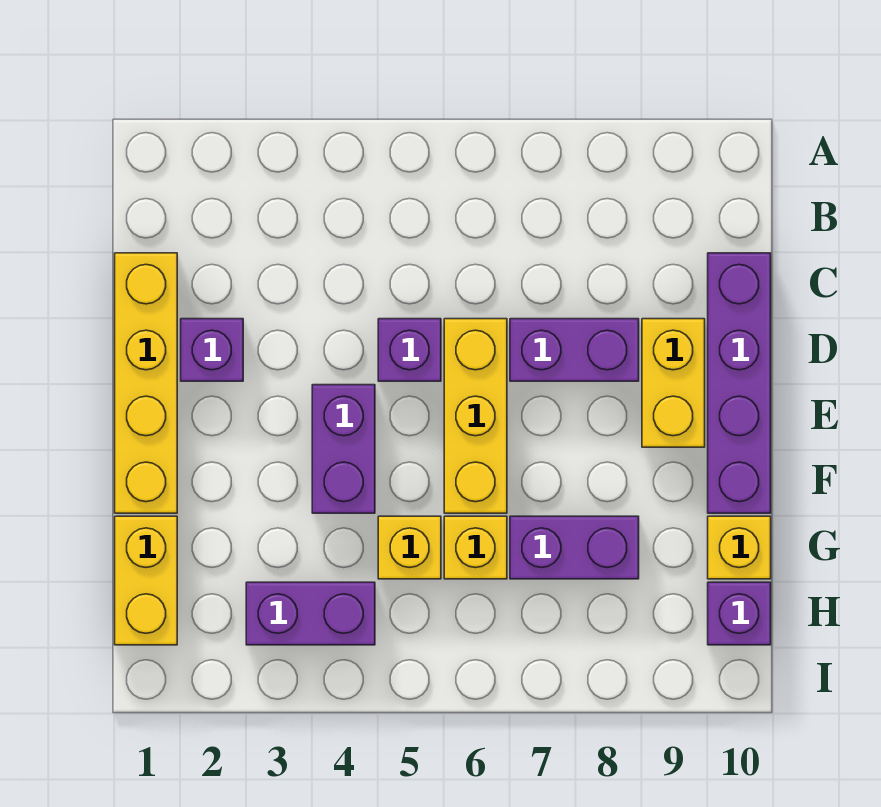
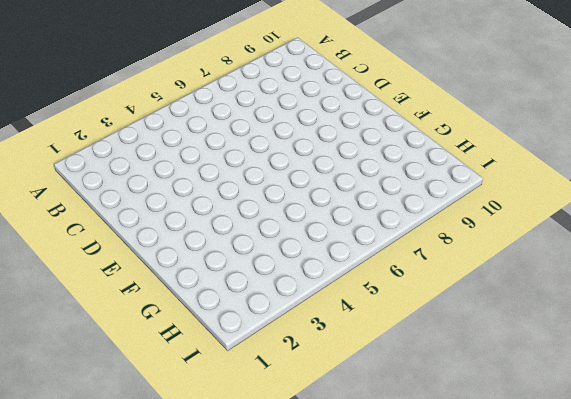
none -> yellow brick C1:F1 level 1
none -> purple brick C10:F10 level 1
none -> purple brick D2 level 1

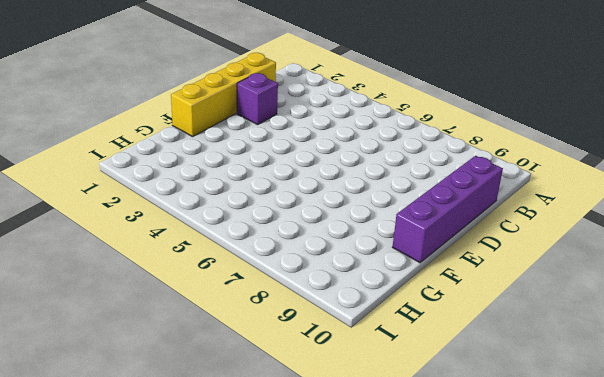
none -> purple brick D5 level 1
none -> yellow brick D6:F6 level 1
none -> purple brick D7:D8 level 1

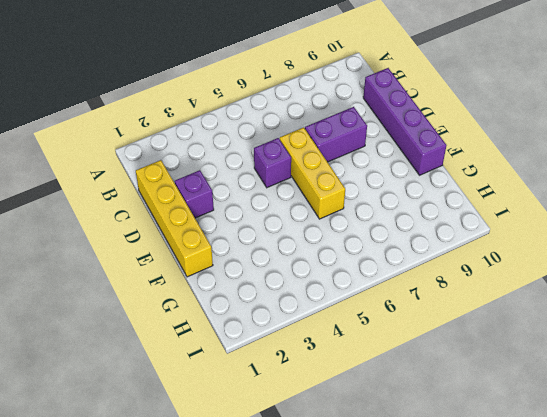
none -> yellow brick D9:E9 level 1
none -> purple brick E4:F4 level 1
none -> yellow brick G1:H1 level 1

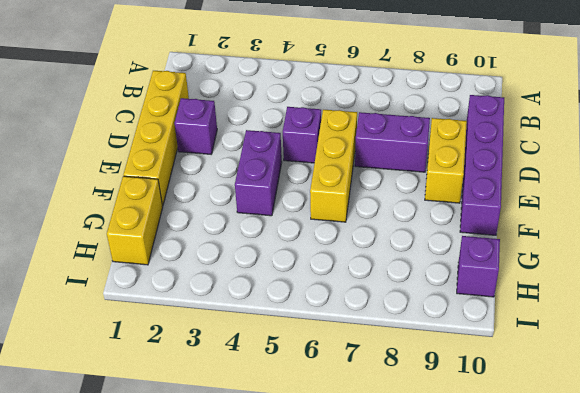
none -> yellow brick G5 level 1
none -> yellow brick G6 level 1
none -> purple brick G7:G8 level 1

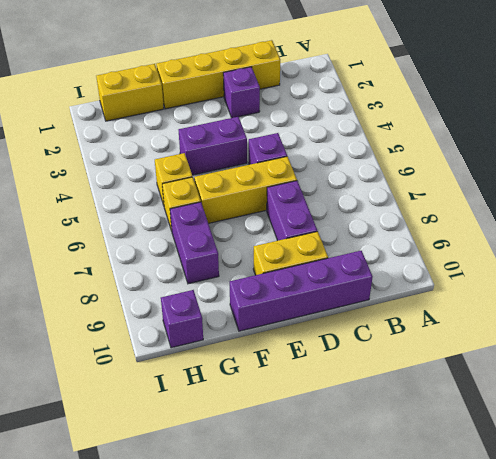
none -> yellow brick G10 level 1
none -> purple brick H3:H4 level 1

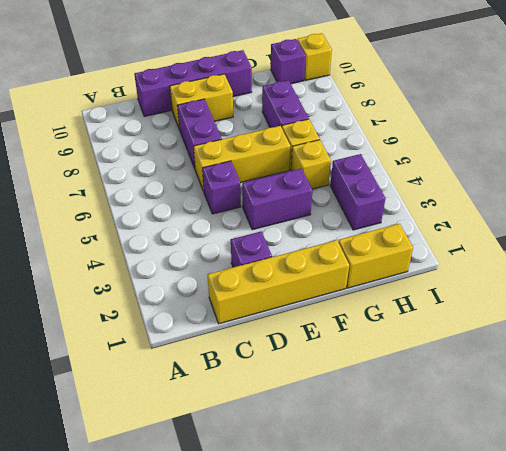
yellow brick I10 level 1 -> yellow brick G10 level 1

